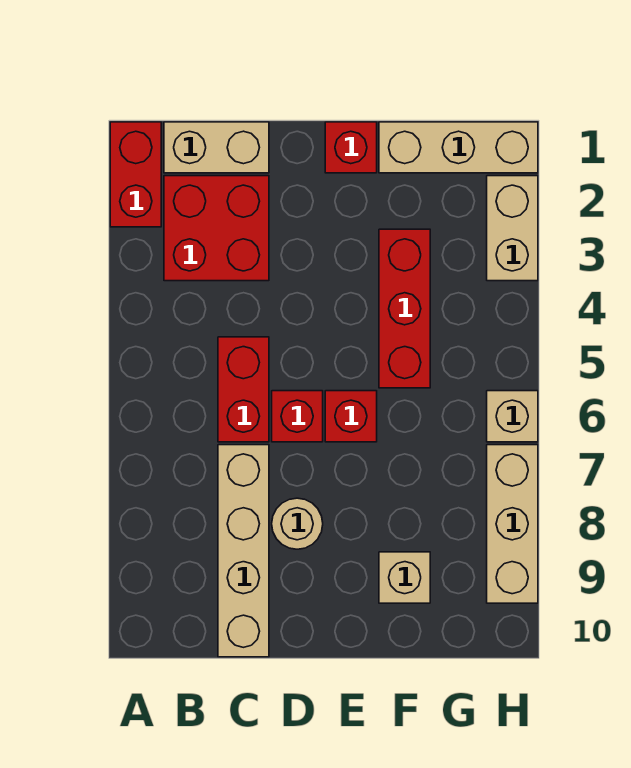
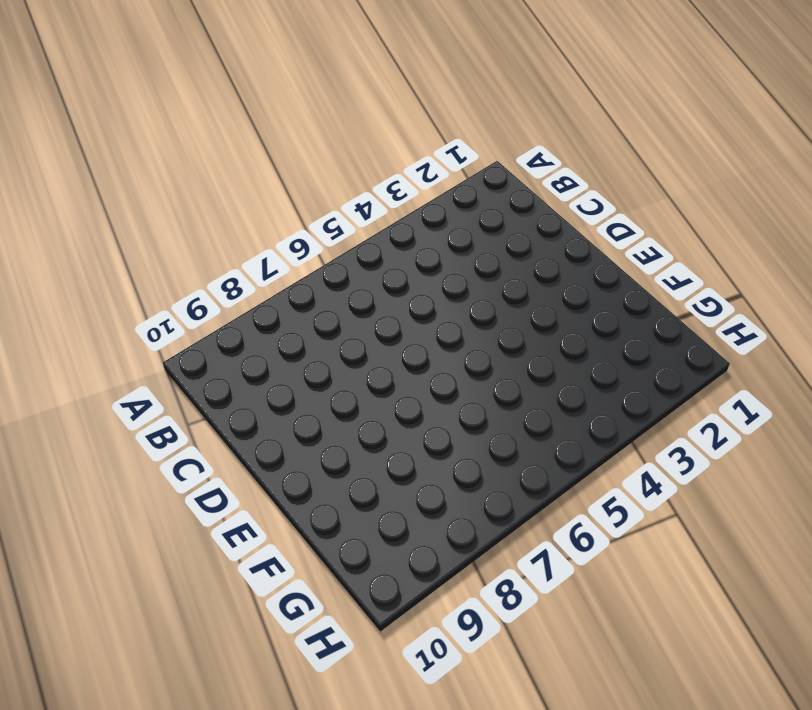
none -> red brick A1:A2 level 1
none -> tan brick B1:C1 level 1
none -> red brick B2:C3 level 1

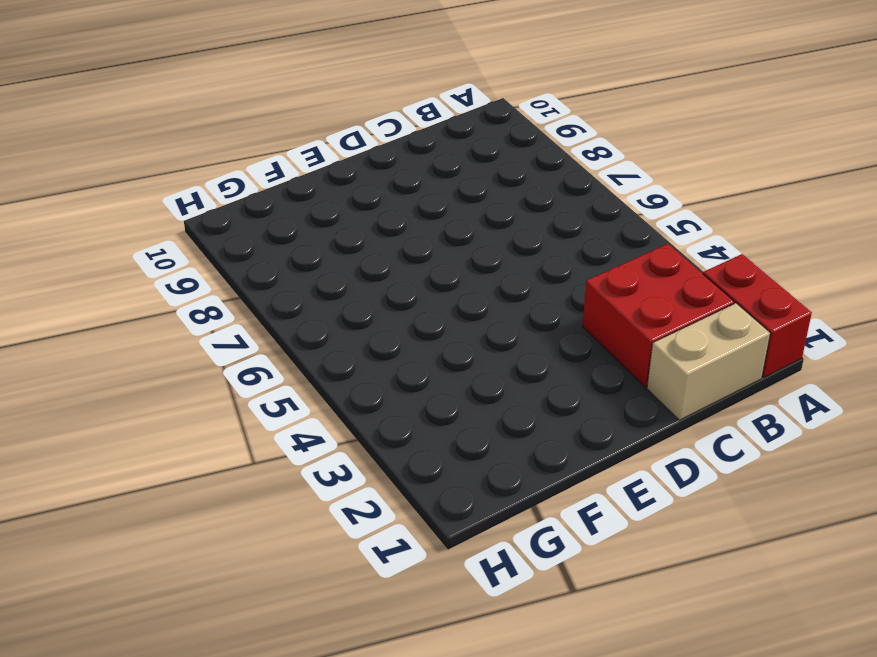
none -> red brick C5:C6 level 1
none -> tan brick C7:C10 level 1
none -> red brick D6 level 1

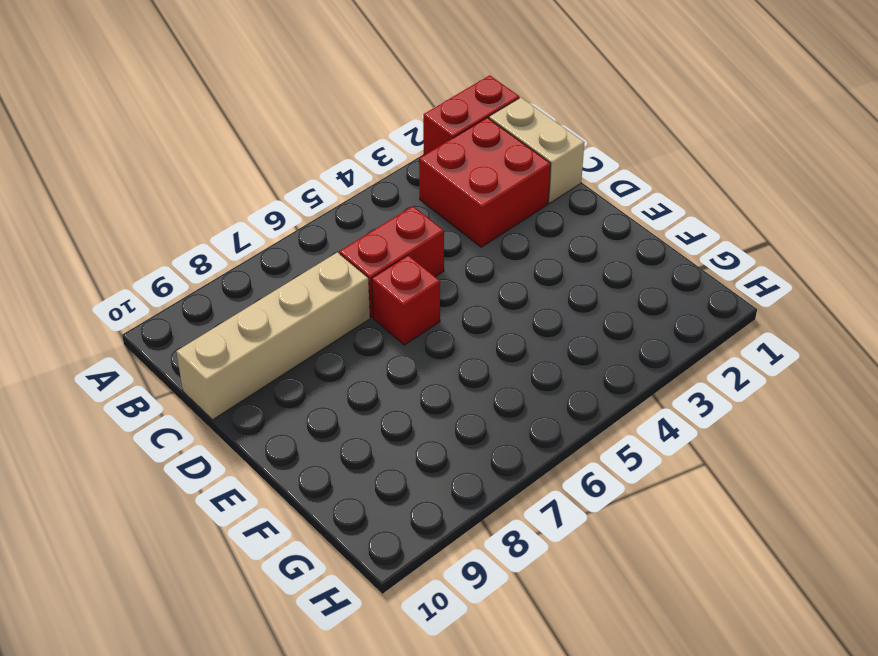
none -> tan round brick D8 level 1
none -> red brick E1 level 1
none -> red brick E6 level 1

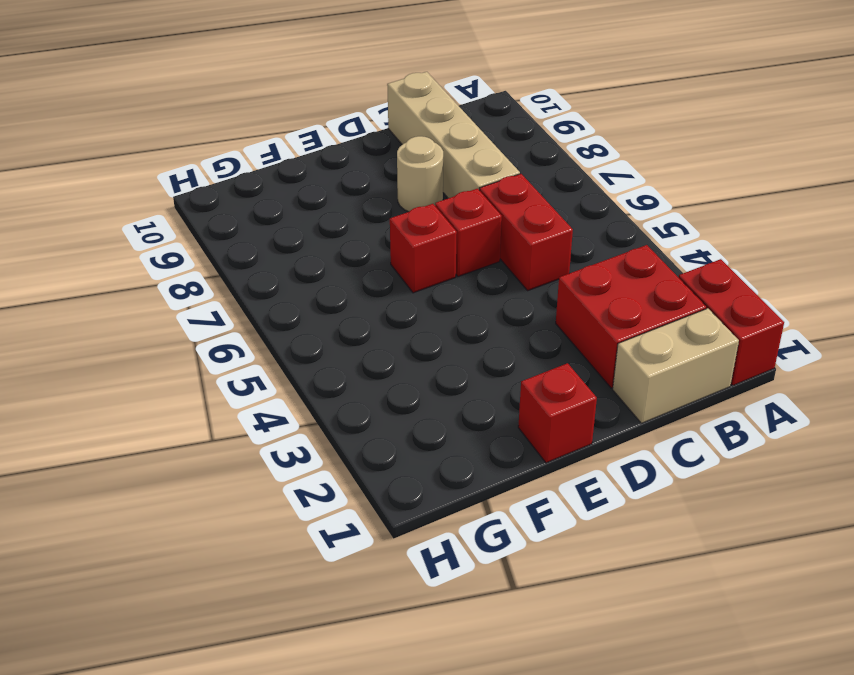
none -> tan brick F1:H1 level 1
none -> red brick F3:F5 level 1
none -> tan brick F9 level 1

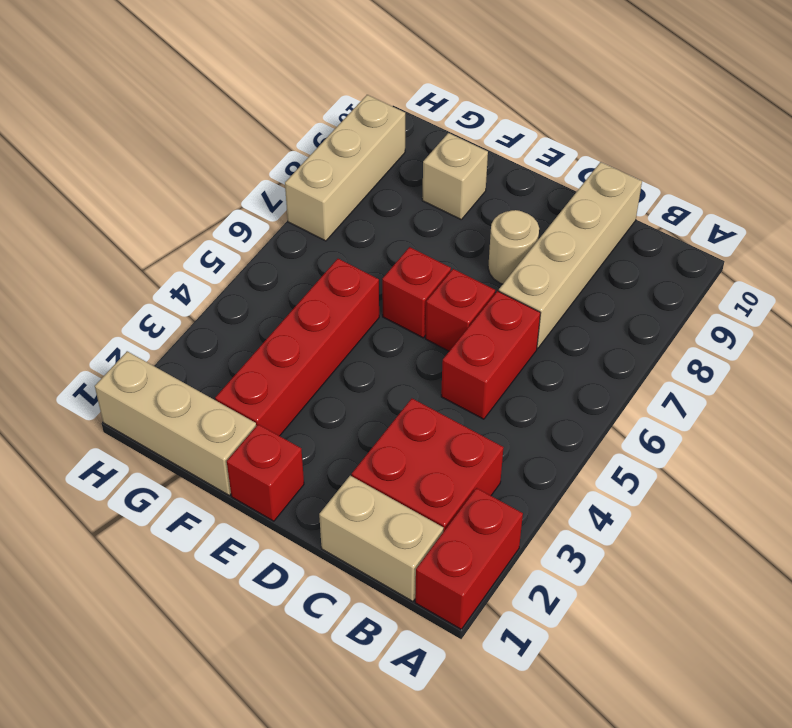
red brick F2:F5 level 1 -> red brick F3:F5 level 1
none -> tan brick H2:H3 level 1
none -> tan brick H6 level 1

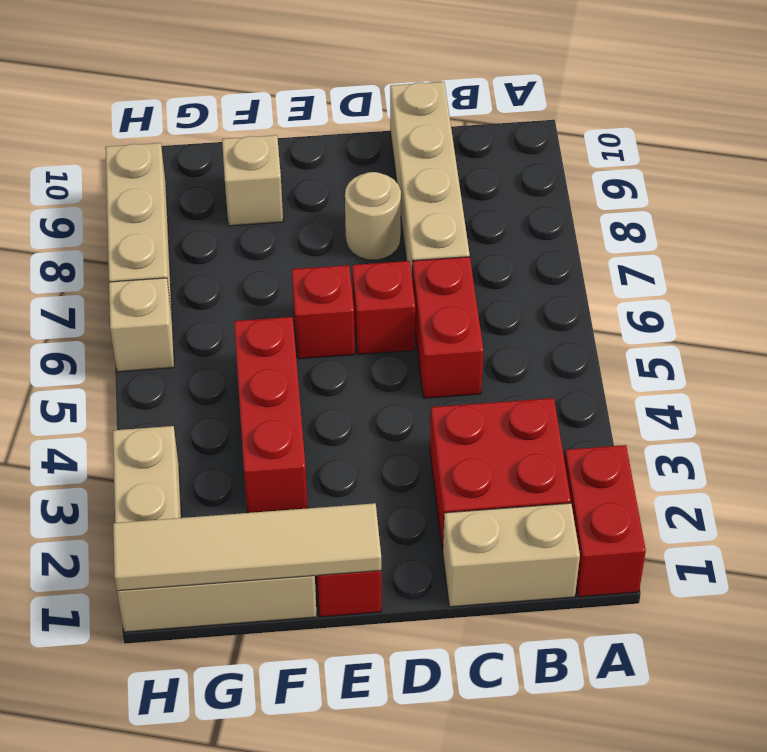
tan tile E1:H1 level 2 -> none

